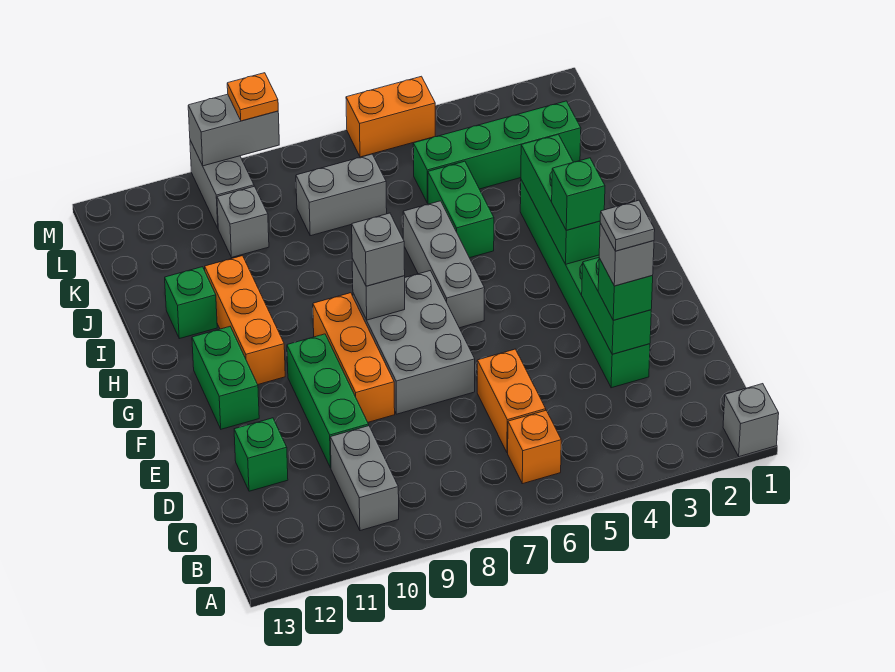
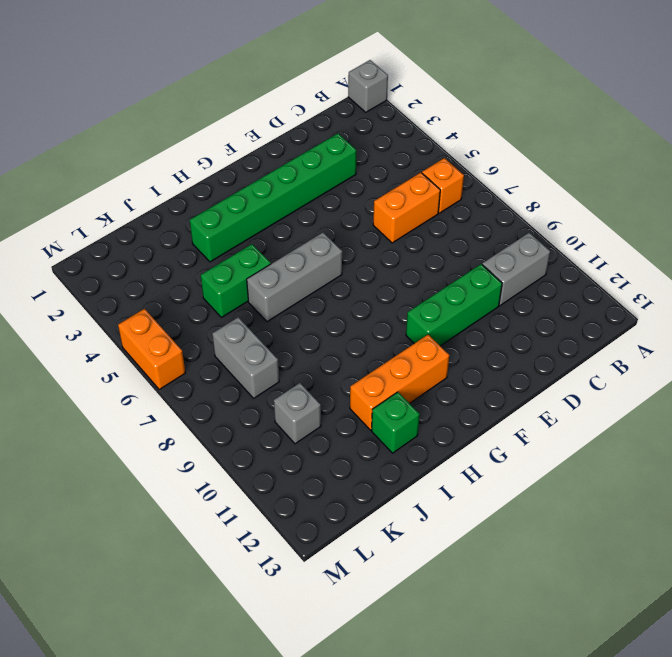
none -> green brick D12 level 1
none -> grey brick E7:G8 level 1
none -> orange brick E9:G9 level 1

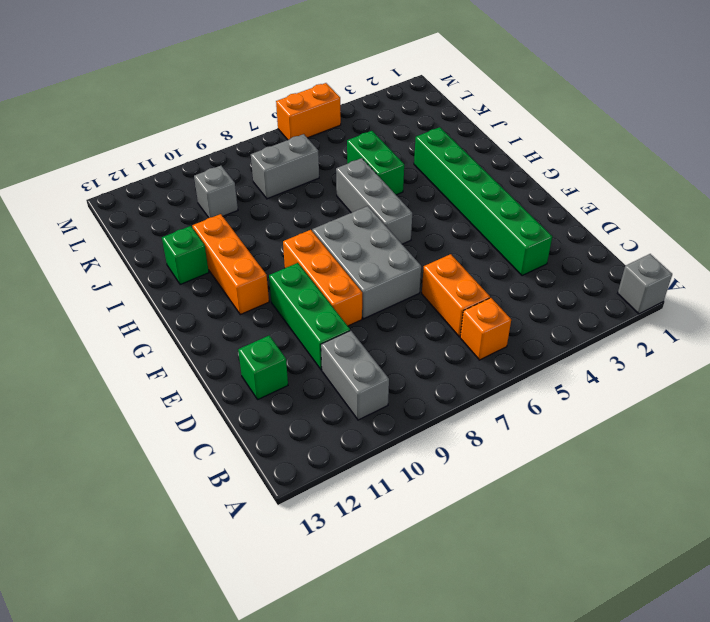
none -> green brick F12:G12 level 1
none -> green brick K2:K5 level 1
none -> grey brick L10:M10 level 1

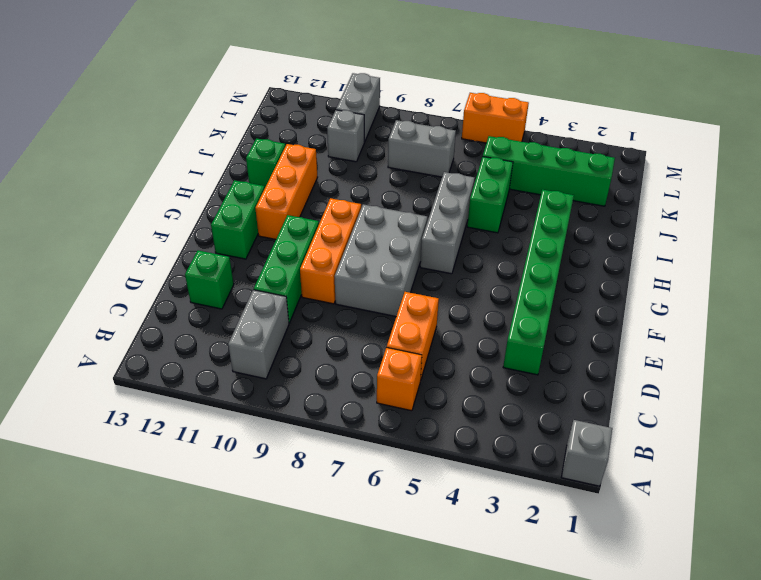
none -> green brick D3:E3 level 2
none -> green brick G3:I3 level 2
none -> grey brick G8 level 2

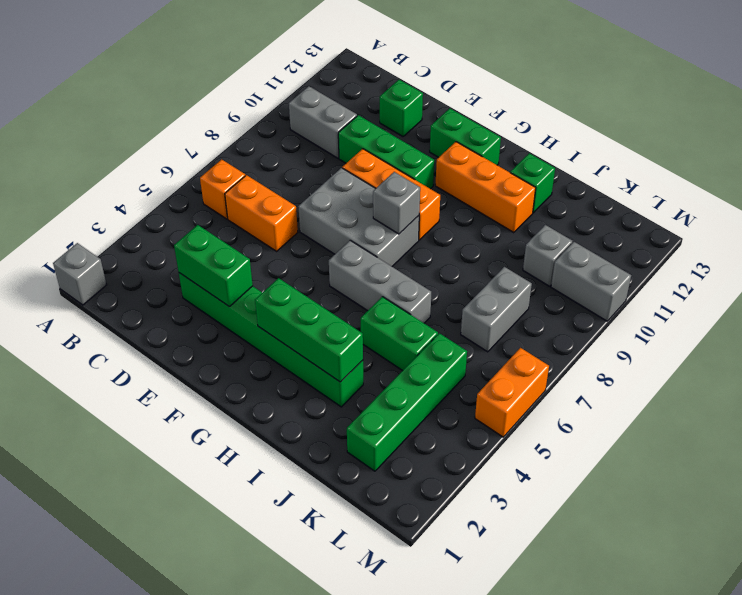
none -> grey brick M9:M10 level 2
none -> green brick D3 level 3
none -> green brick G3 level 3

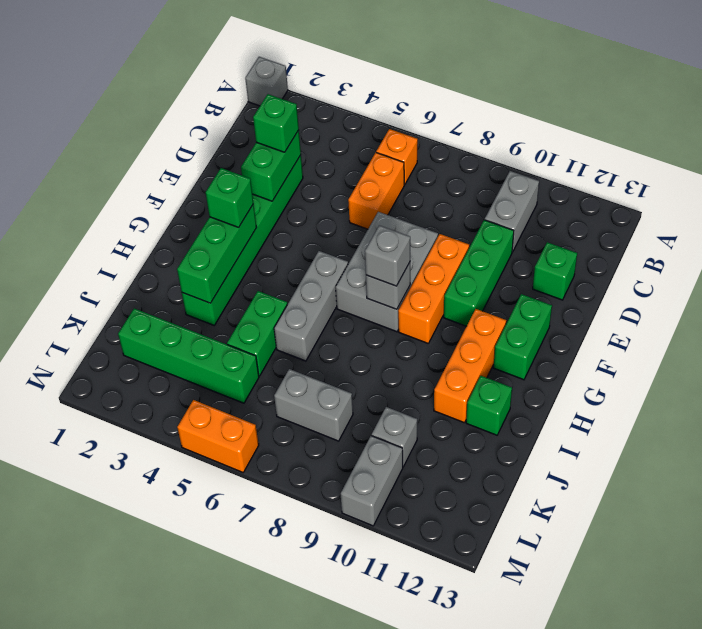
none -> grey brick M9:M10 level 2
none -> orange plate M9 level 3
none -> grey brick D3 level 4

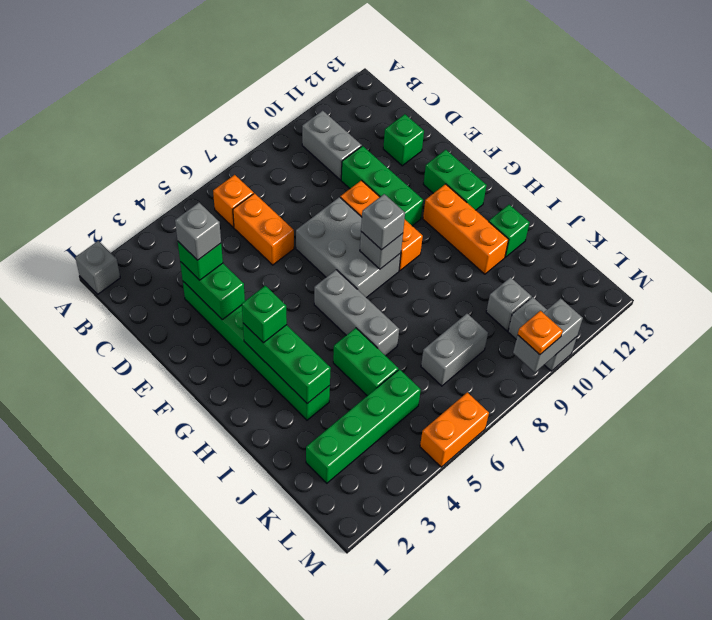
none -> grey plate D3 level 5

